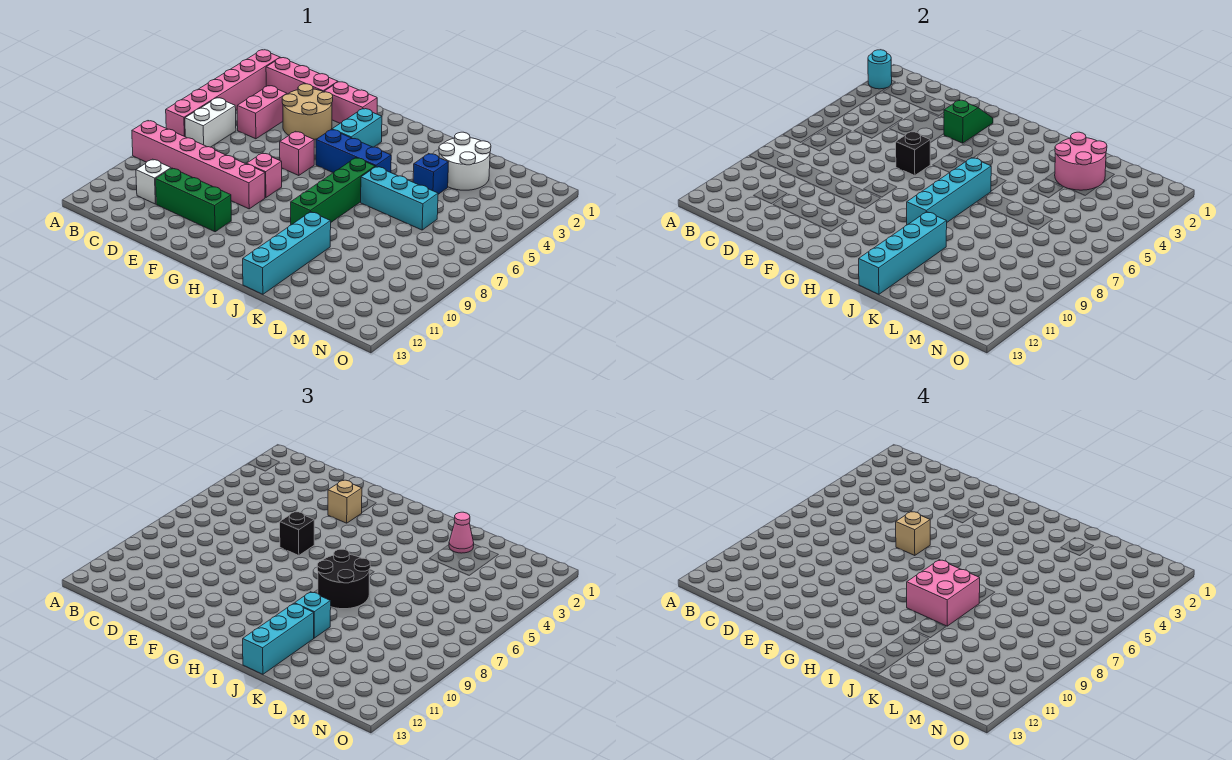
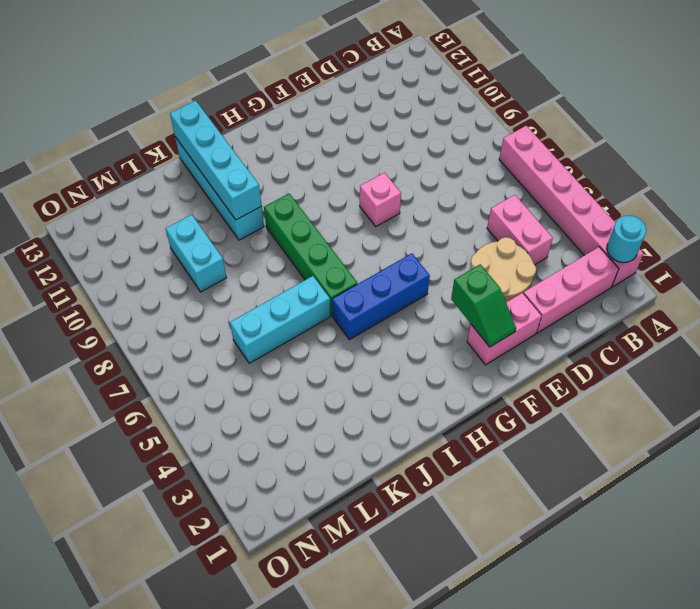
cyan brick L9:L10 level 1 -> cyan brick G3:G4 level 1
none -> pink brick A9:F9 level 1
none -> white brick B6:B7 level 1
none -> white brick C11 level 1
none -> green brick D11:F11 level 1

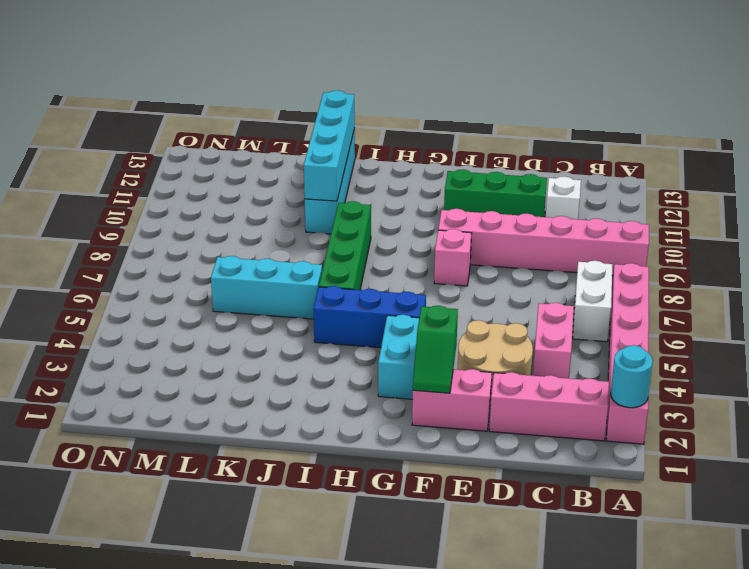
none -> pink brick F6 level 1
none -> white round brick K2:L3 level 1
none -> blue brick K4 level 1
none -> black brick F6 level 2

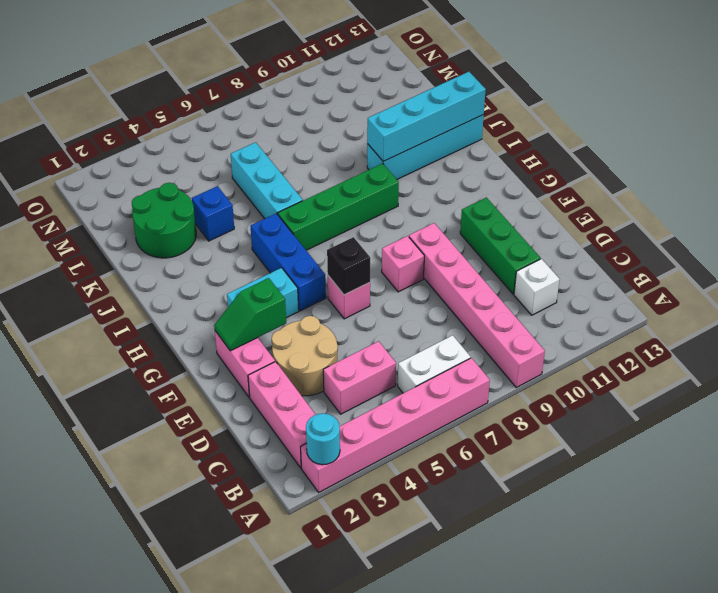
green round brick K2:L3 level 1 -> white round brick K2:L3 level 1
none -> cyan brick I6:I9 level 2
none -> pink round brick K2:L3 level 2
none -> tan brick F3 level 3
none -> black brick F6 level 3

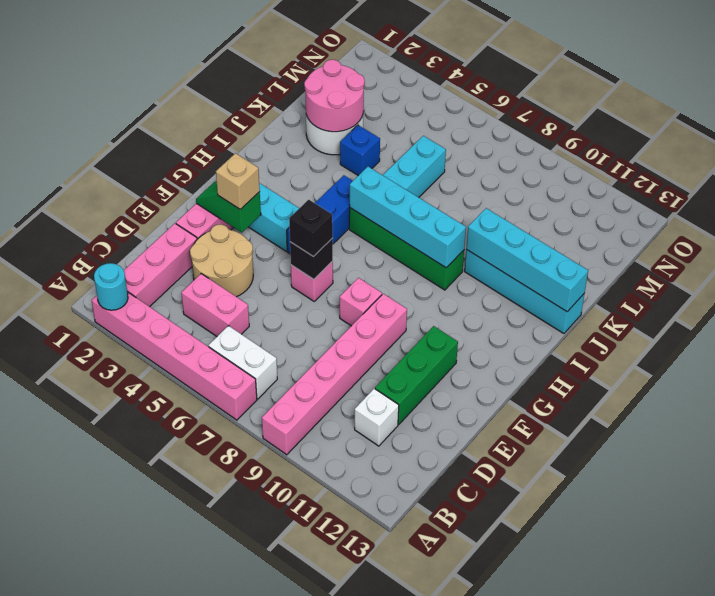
none -> black round brick I7:J8 level 3
none -> cyan brick J10 level 3
none -> cyan brick J11:J13 level 3
none -> pink cone K2 level 3

